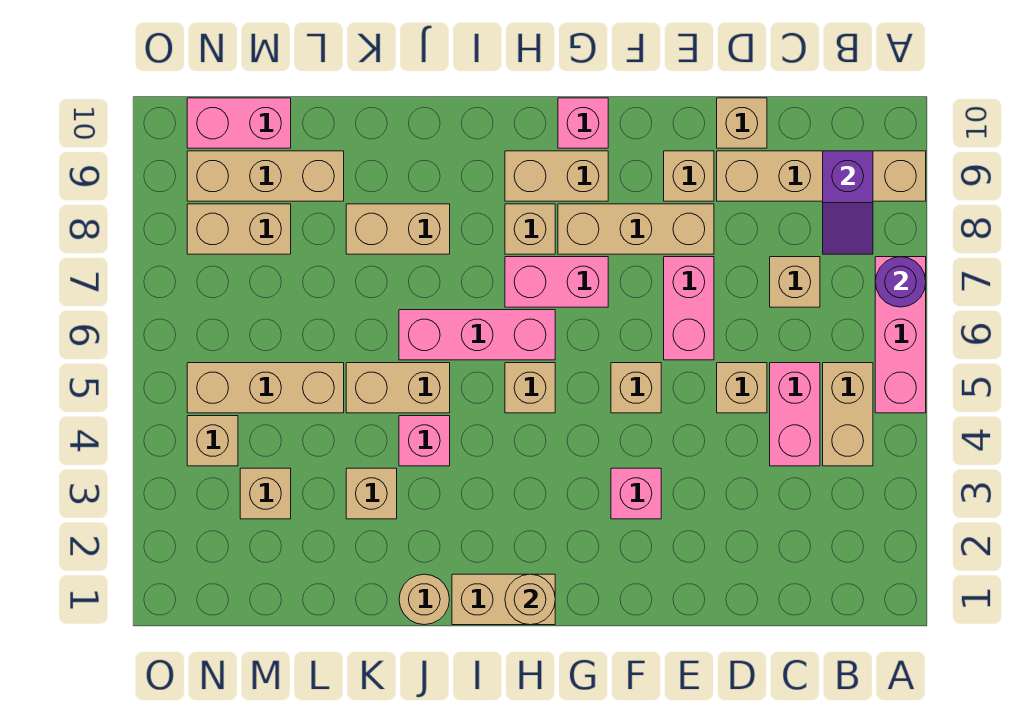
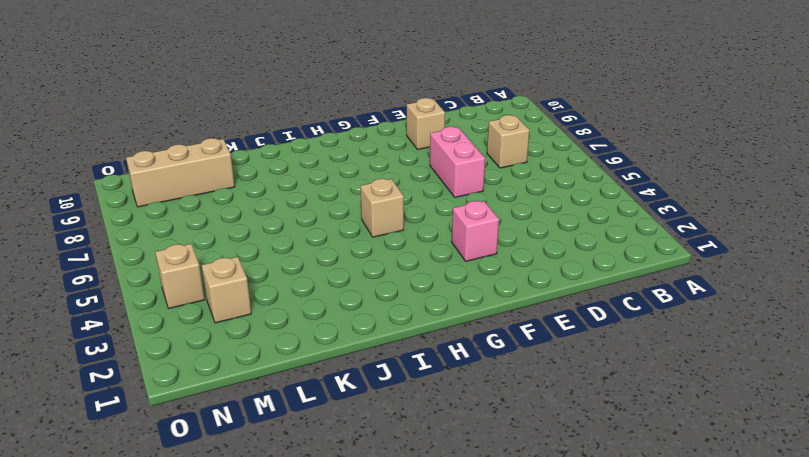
none -> pink brick A5:A7 level 1
none -> tan brick A9:D9 level 1
none -> tan brick B4:B5 level 1
none -> pink brick C4:C5 level 1

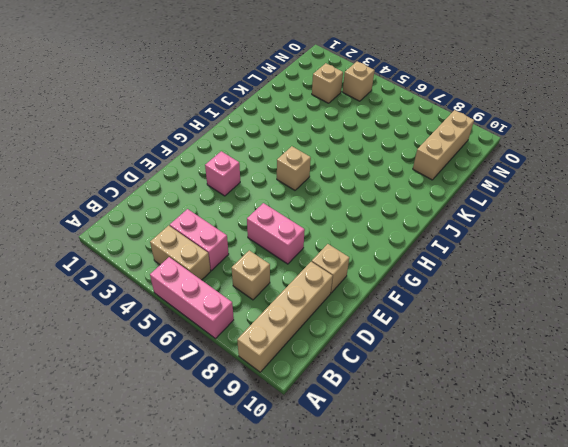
none -> tan brick D5 level 1
none -> tan brick D10 level 1
none -> tan brick E8:G8 level 1
none -> tan brick F5 level 1

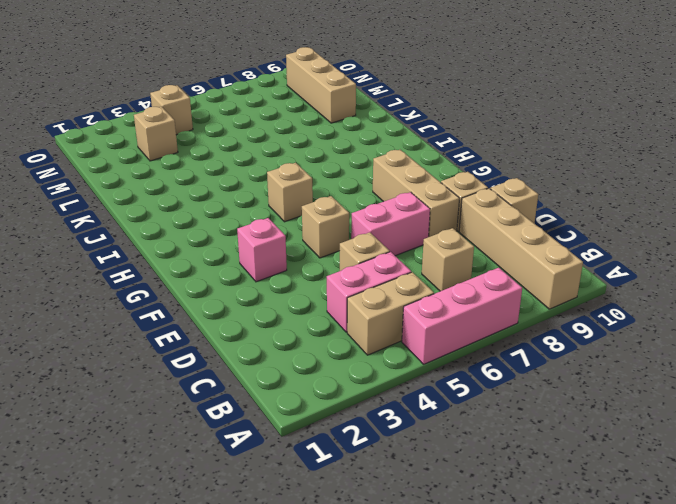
none -> pink brick G7:H7 level 1
none -> tan brick G9:H9 level 1
none -> pink brick G10 level 1
none -> tan brick H1:I1 level 1

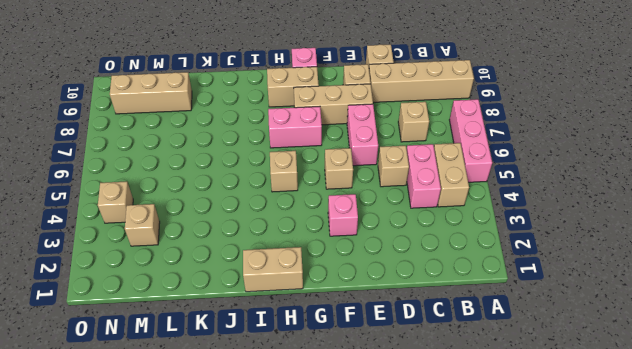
none -> pink brick H6:J6 level 1
none -> tan brick H8 level 1
none -> tan round brick J1 level 1
none -> pink brick J4 level 1

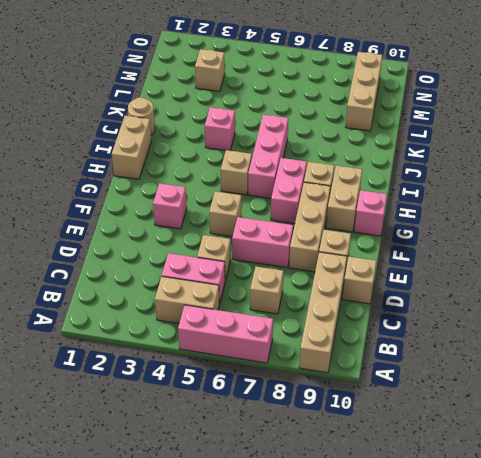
none -> tan brick J5:K5 level 1
none -> tan brick J8:K8 level 1
none -> tan brick K3 level 1
none -> tan brick L5:N5 level 1

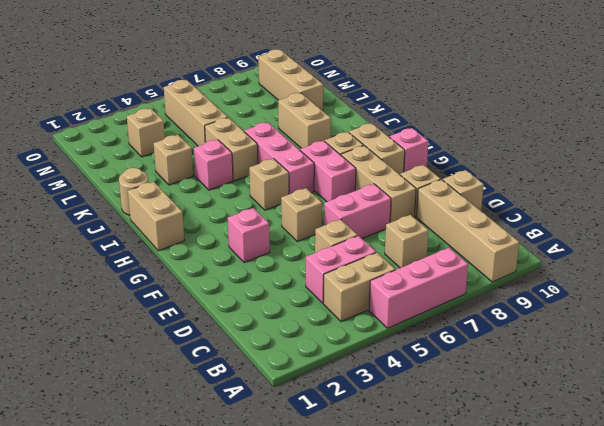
none -> tan brick M8:N8 level 1
none -> pink brick M10:N10 level 1
none -> tan brick N4 level 1
none -> purple round brick A7 level 2

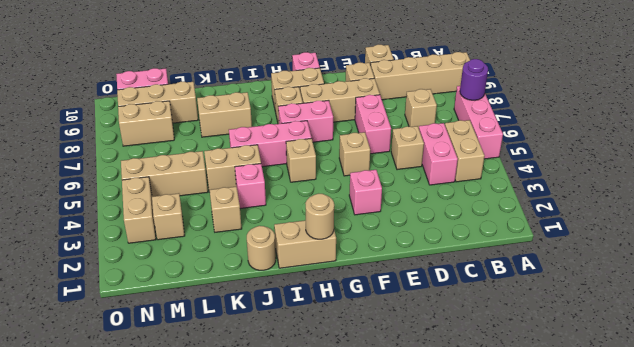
tan brick N3:N4 level 1 -> tan brick N4 level 1
none -> purple slope B8:B9 level 2 top 9

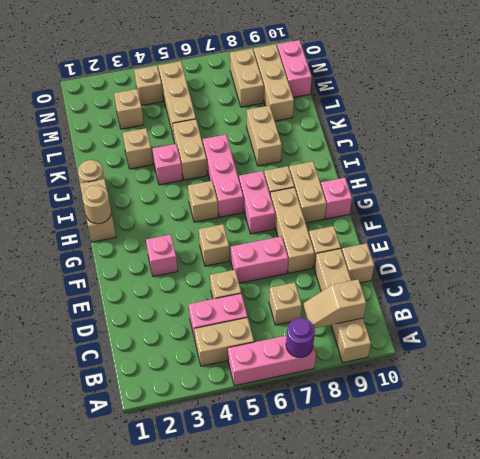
tan slope B8:B9 level 2 top 9 -> purple slope B8:B9 level 2 top 9

